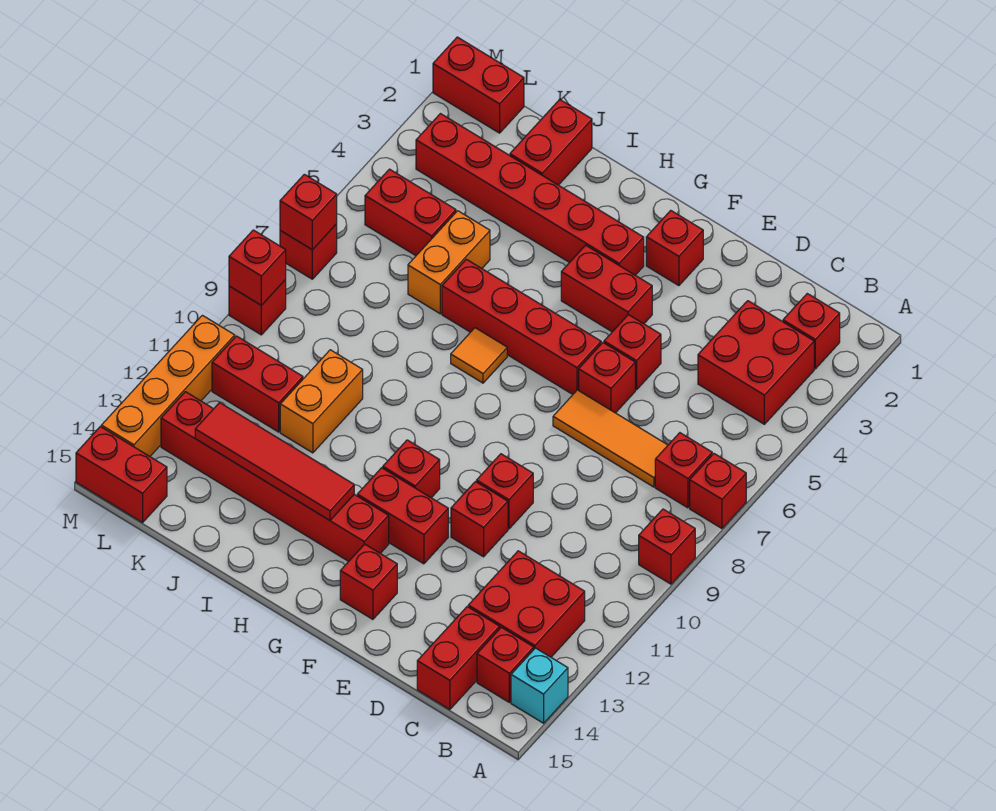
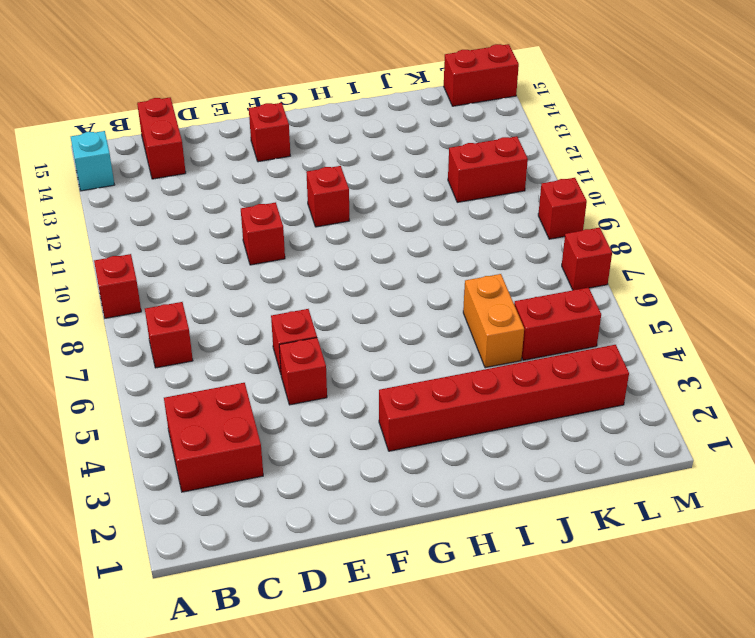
none -> red brick A7 level 1
none -> red brick B2 level 1
none -> red brick B12:C13 level 1
none -> red brick B14 level 1

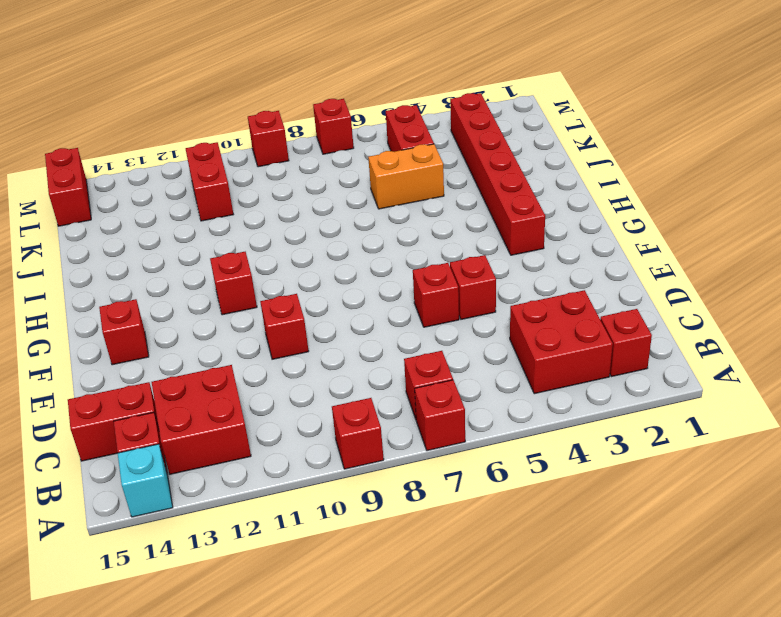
none -> orange tile C7:E7 level 1
none -> red brick E11 level 1
none -> red brick F2 level 1
none -> red brick F4:G4 level 1

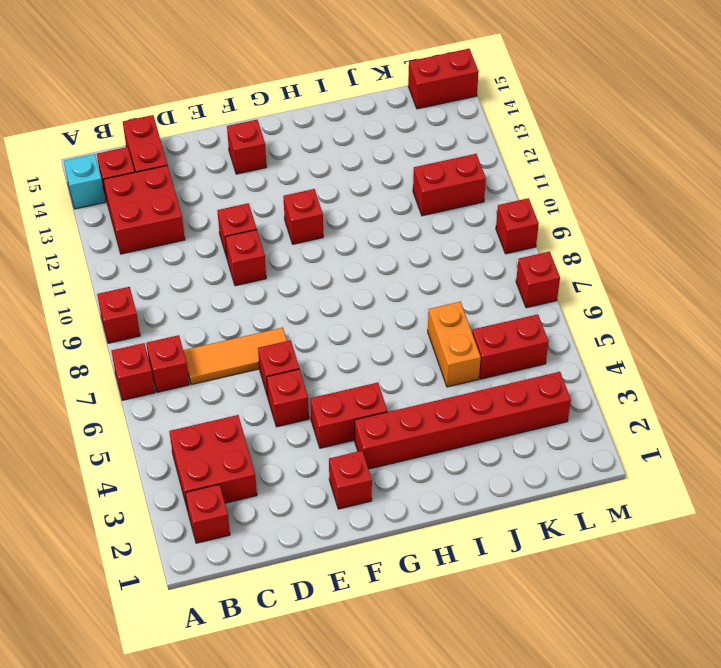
none -> red brick F6:I6 level 1
none -> red brick F12:G12 level 1
none -> red brick G13:L13 level 1
none -> orange tile H7 level 1

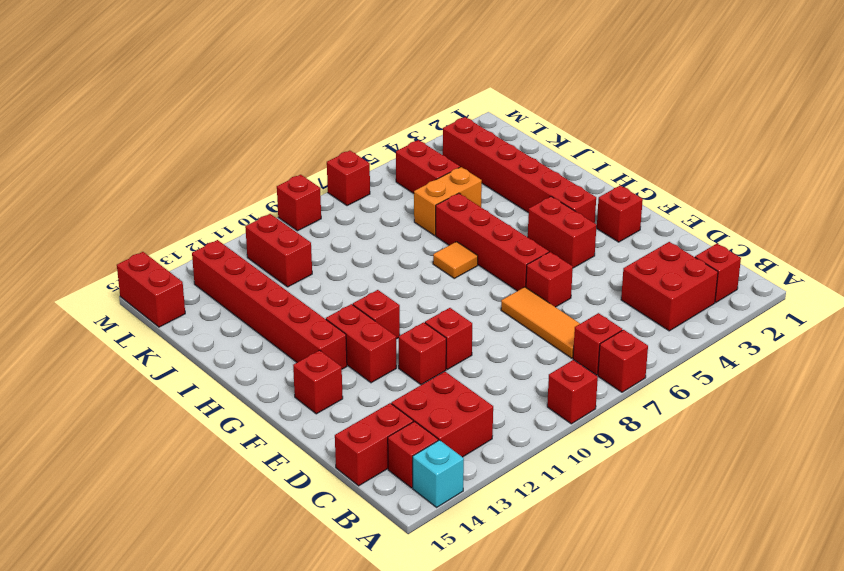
none -> red brick E5 level 1
none -> red brick J1:J2 level 1
none -> orange brick J10:J11 level 1
none -> red brick L1:M1 level 1

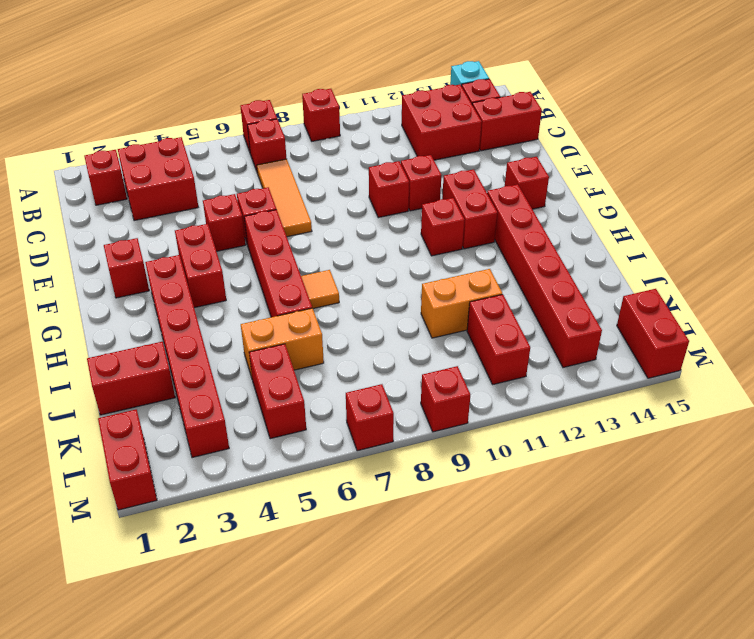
none -> orange brick M11:M14 level 1
none -> red tile H13:K13 level 2
none -> red brick M7 level 2
none -> red brick M9 level 2

